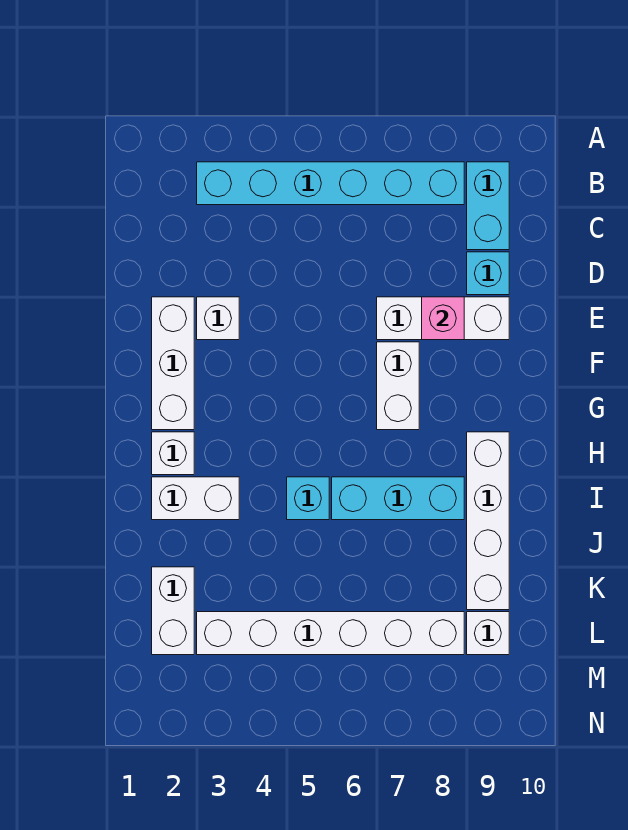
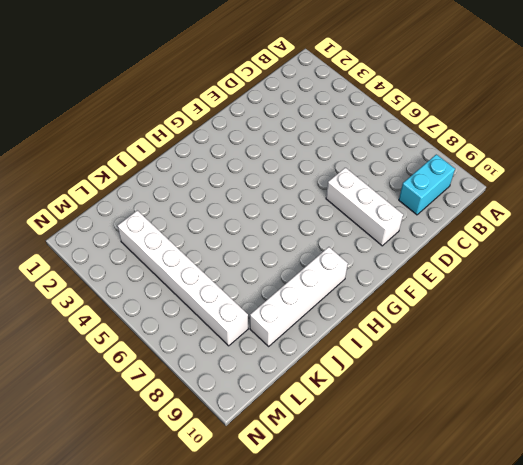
none -> cyan brick B3:B8 level 1
none -> cyan brick D9 level 1
none -> white brick E2:G2 level 1

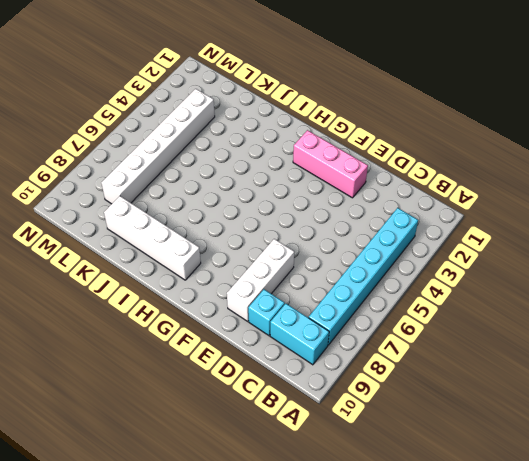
pink brick E2:G2 level 1 -> white brick E2:G2 level 1
none -> white brick E3 level 1
none -> white brick F7:G7 level 1
none -> white brick H2 level 1

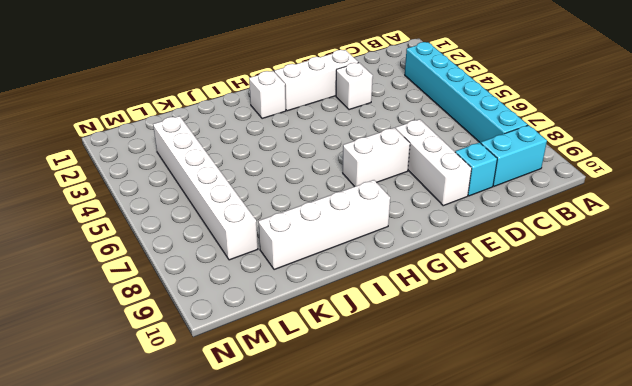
none -> white brick I2:I3 level 1
none -> cyan brick I5 level 1
none -> cyan brick I6:I8 level 1

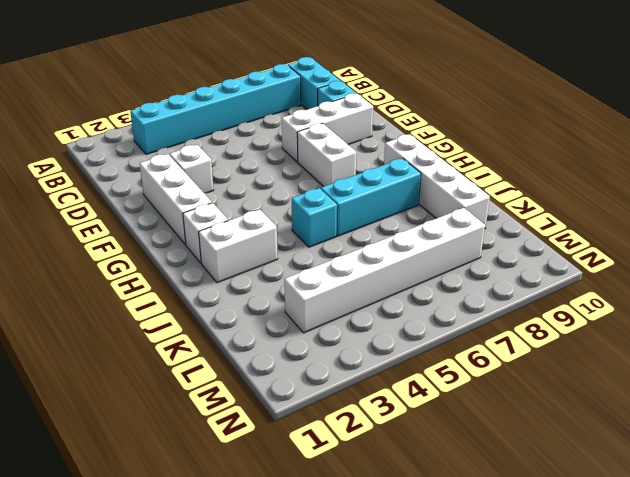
none -> white brick K2:L2 level 1
none -> white brick L9 level 1
none -> pink brick E8 level 2

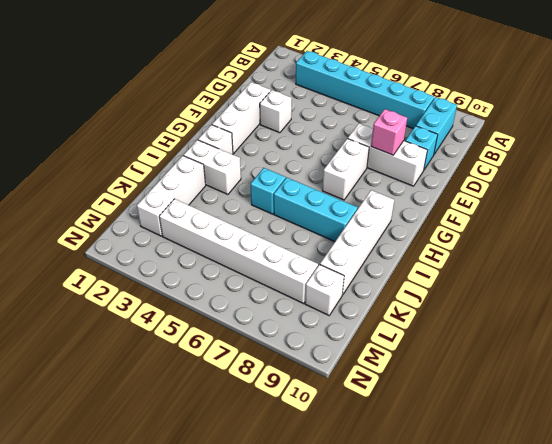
white brick J2:L2 level 1 -> white brick K2:L2 level 1

